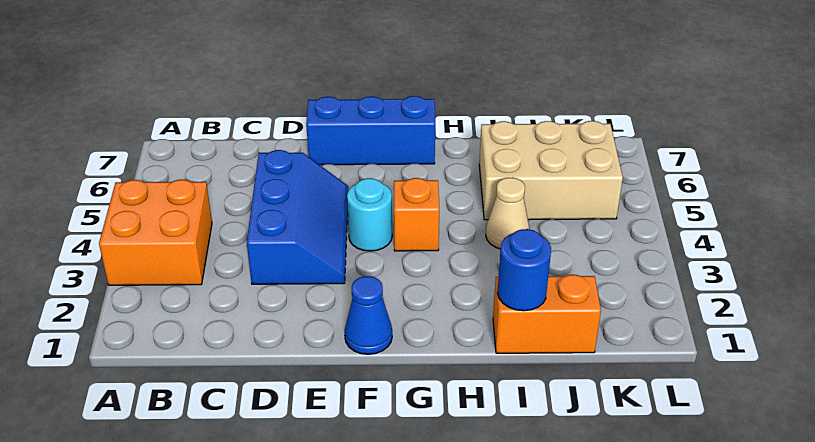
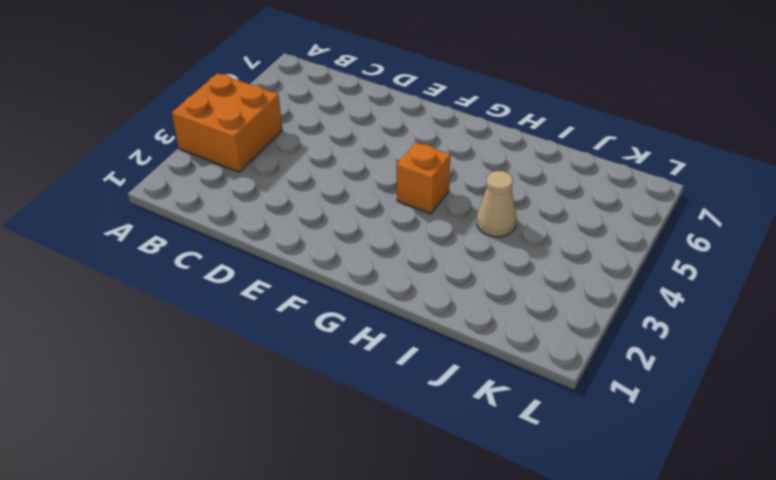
none -> blue slope D3:E5 level 1 top D
none -> blue brick E7:G7 level 1

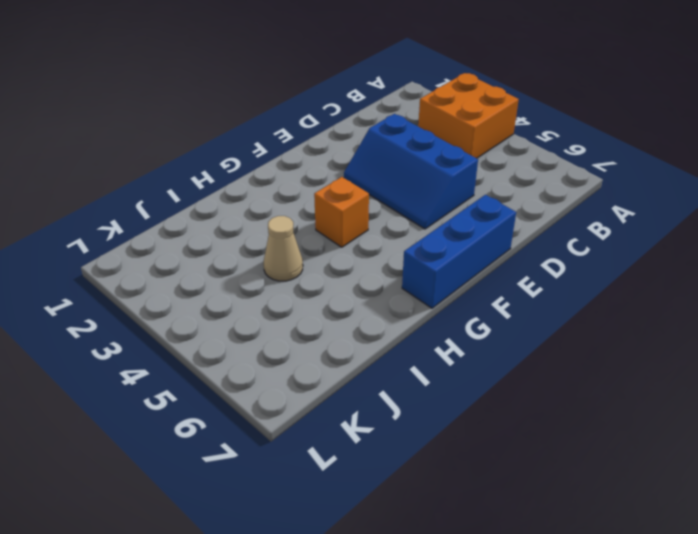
none -> blue cone F1 level 1
none -> cyan round brick F4 level 1

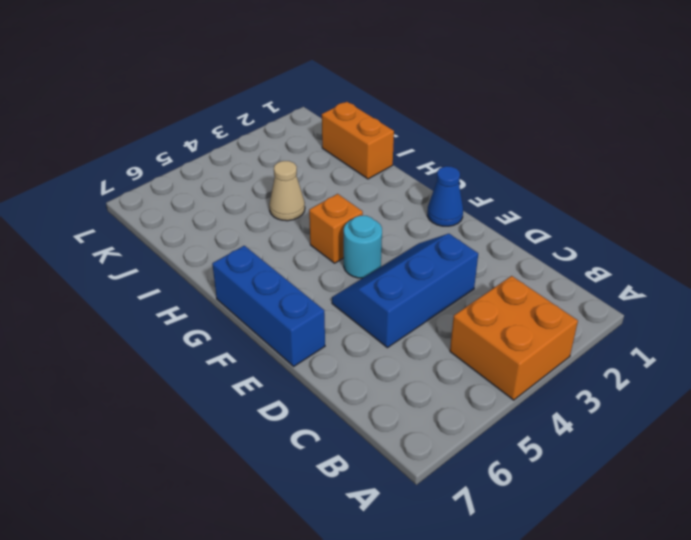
none -> tan brick I5:K6 level 1
none -> blue round brick I1 level 2

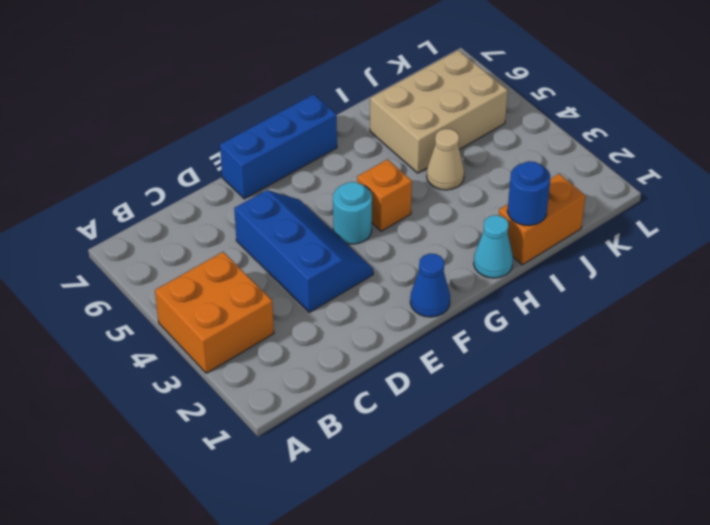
cyan cone H1 level 1 -> none

